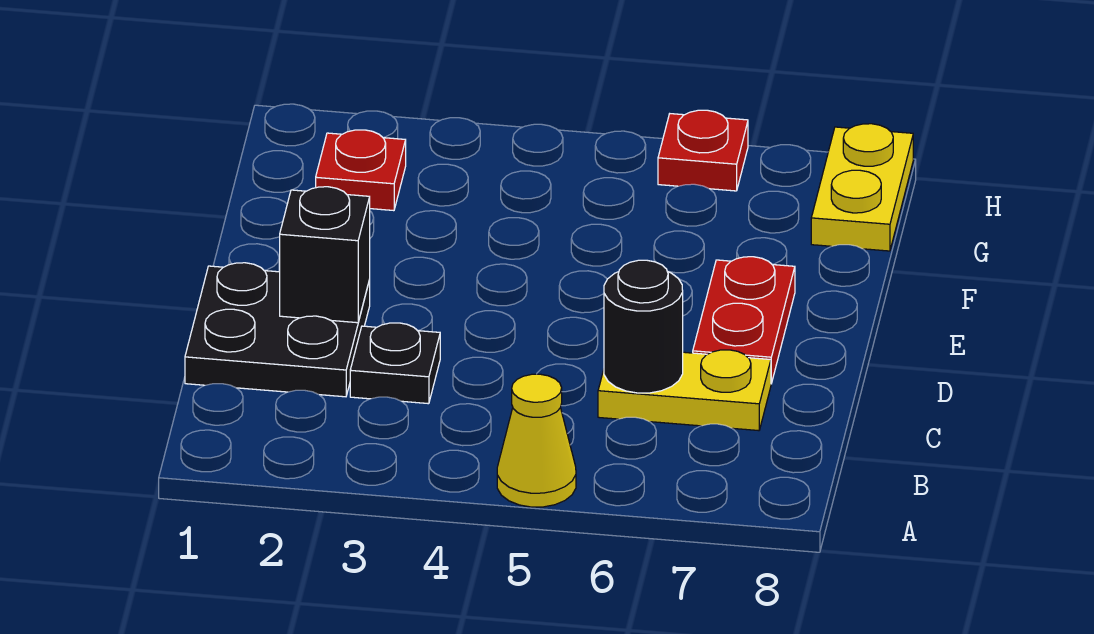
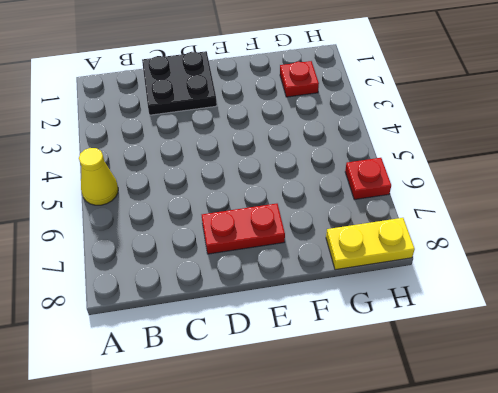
none -> black plate C3 level 1
none -> yellow plate C6:C7 level 1

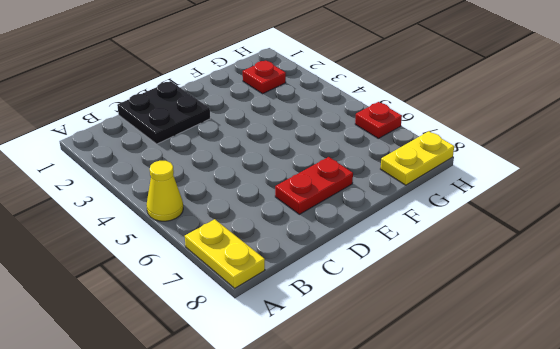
yellow plate A7:A8 level 1 -> yellow plate C6:C7 level 1
none -> black plate C3 level 1
none -> black round brick C6 level 2

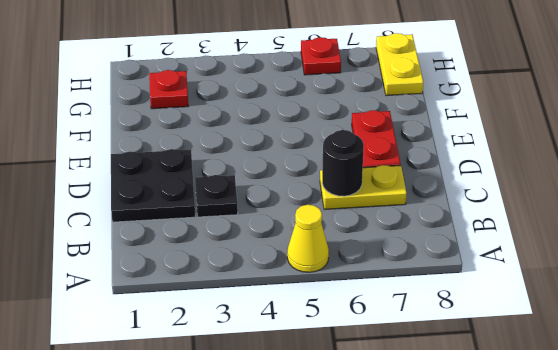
none -> black brick D2 level 2

